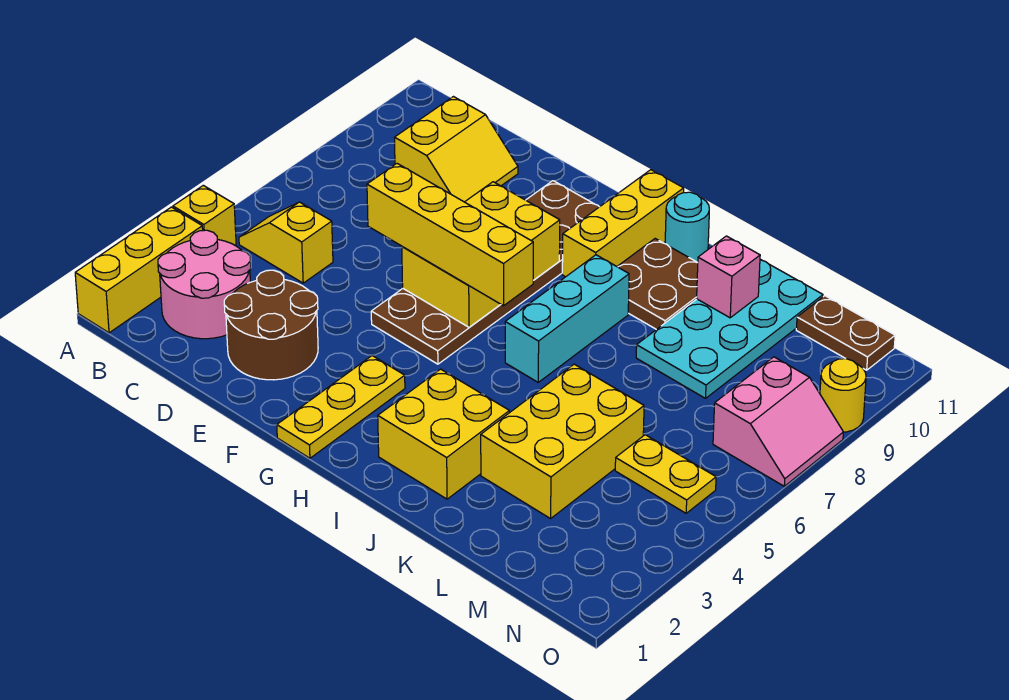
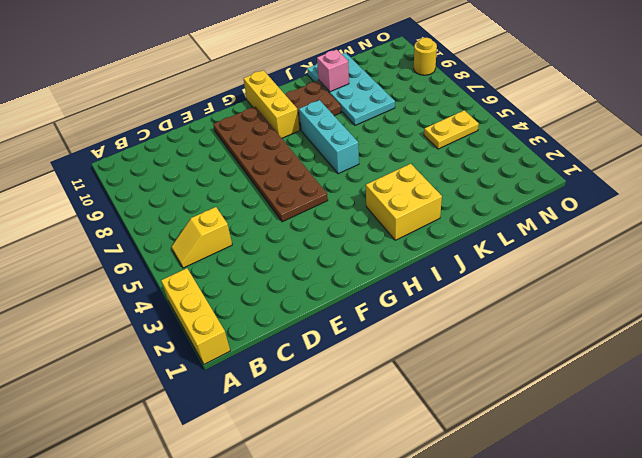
none -> yellow brick A4 level 1
none -> pink round brick B2:C3 level 1
none -> yellow slope C9:D10 level 1 top C

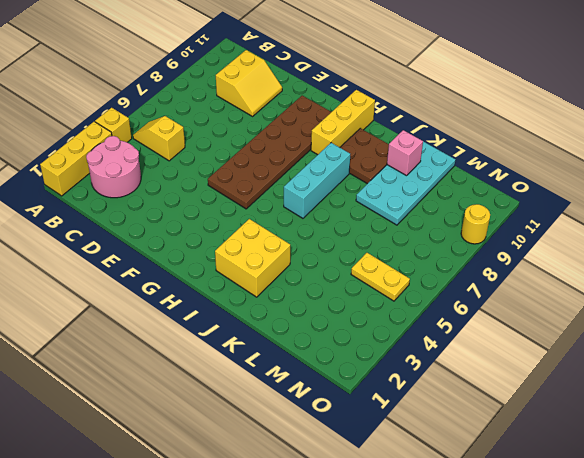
none -> brown round brick D2:E3 level 1
none -> yellow plate G1:G3 level 1
none -> cyan round brick I11 level 1

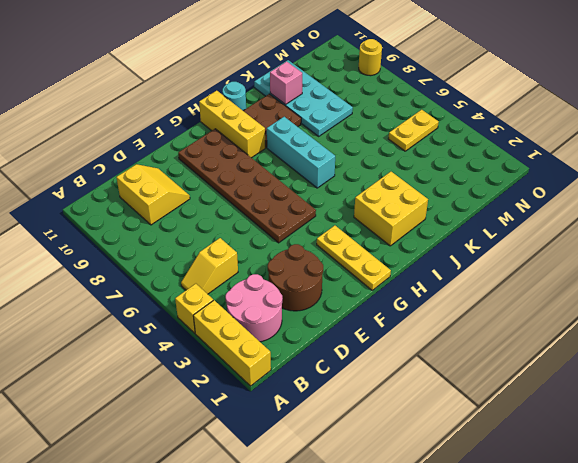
none -> yellow brick K3:L5 level 1
none -> brown plate M11:N11 level 1
none -> pink slope N7:O8 level 1 top N

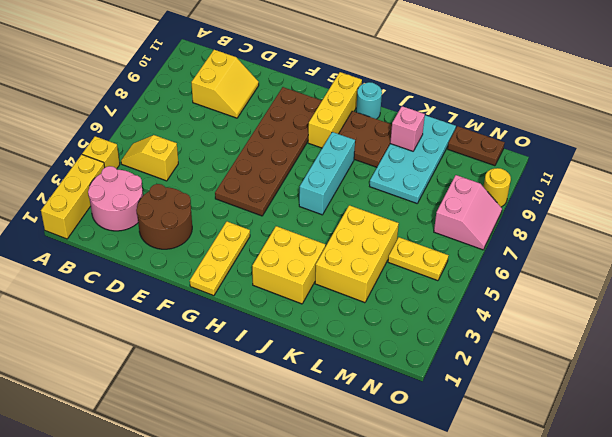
none -> yellow brick F6:G8 level 2
none -> yellow brick E6:H6 level 3

